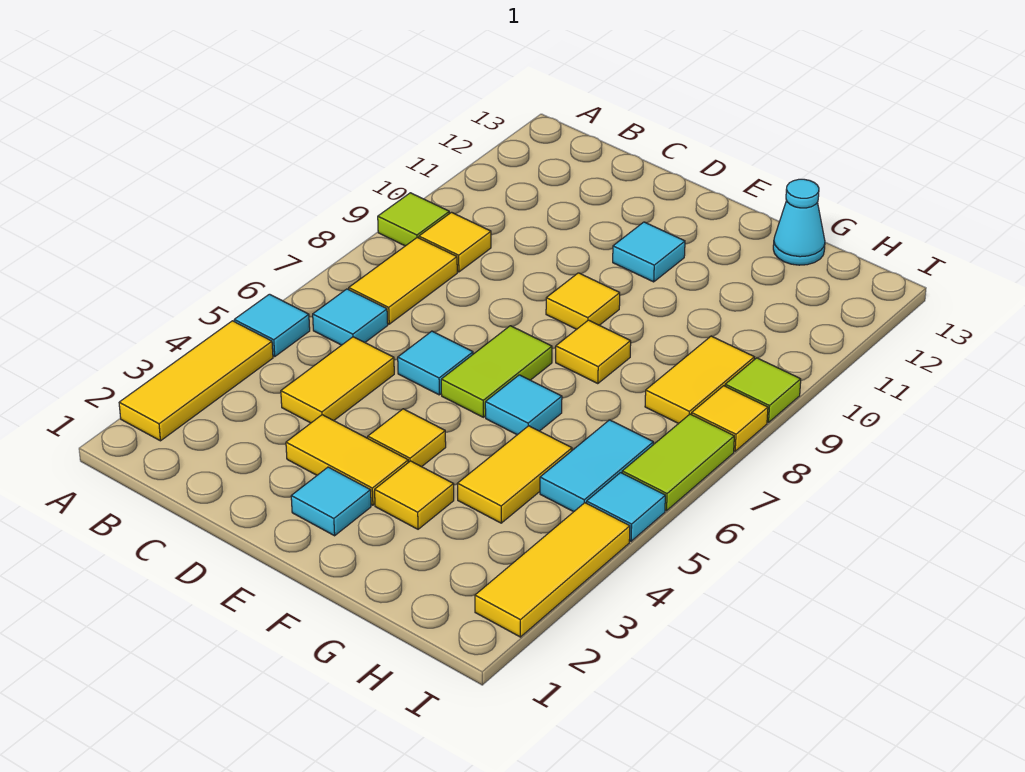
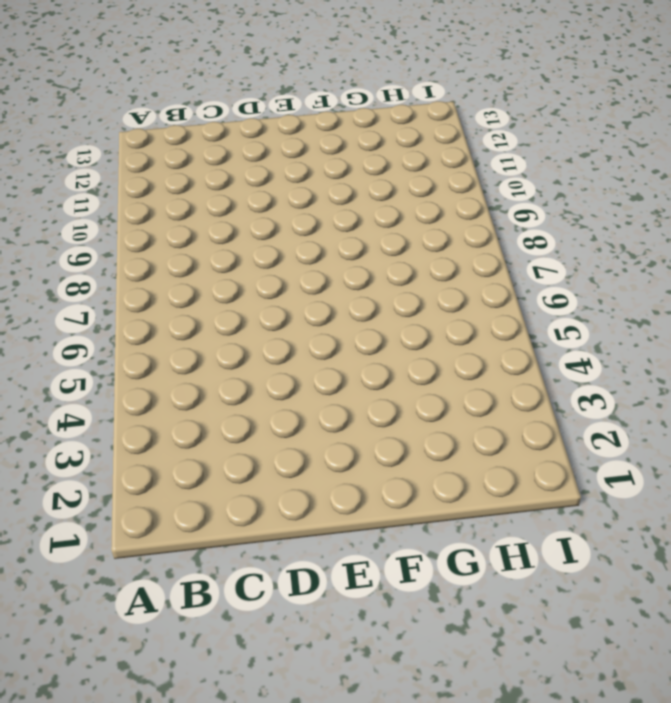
none -> yellow tile A2:A4 level 1
none -> cyan tile A5 level 1
none -> lime tile A9 level 1

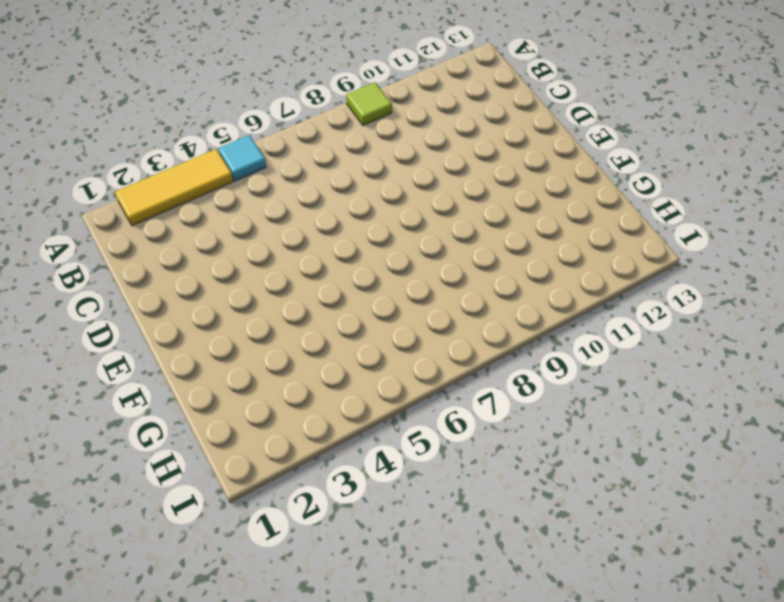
none -> cyan tile B6 level 1
none -> yellow tile B7:B8 level 1
none -> yellow tile B9 level 1

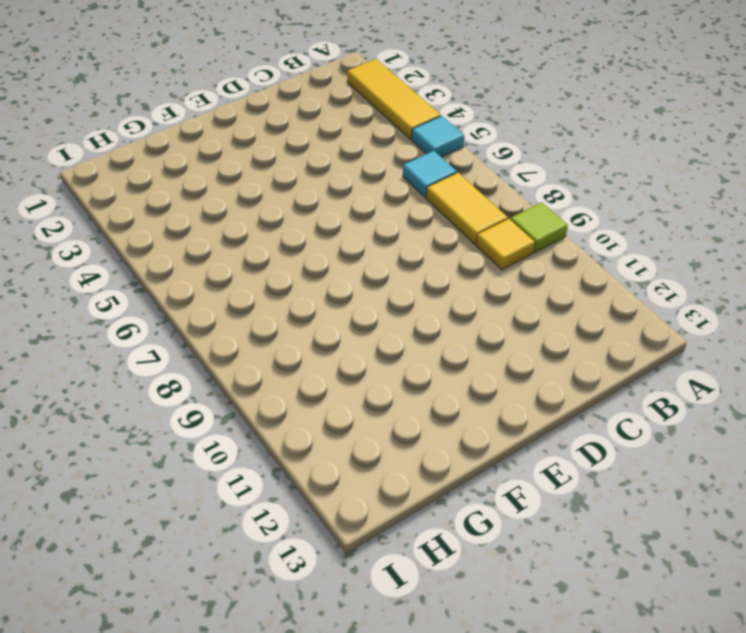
none -> yellow tile C4:C5 level 1
none -> yellow tile D3:E3 level 1
none -> cyan tile D6 level 1

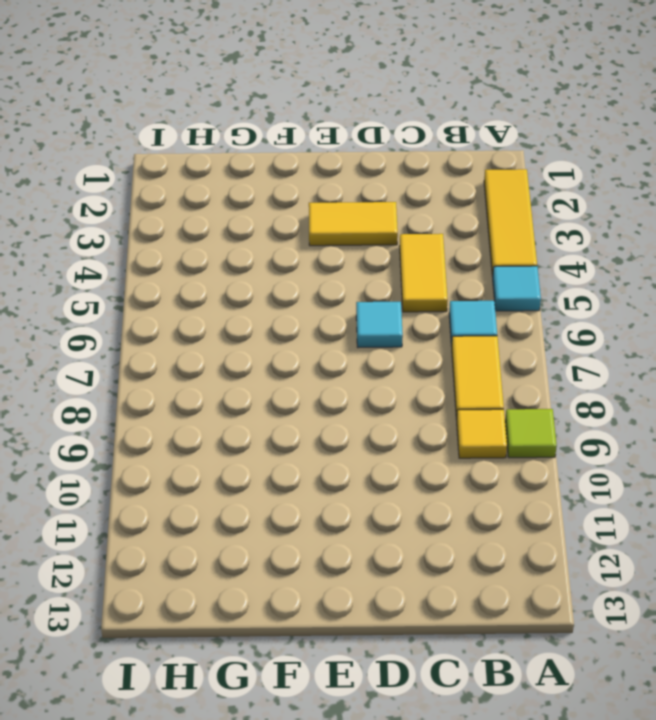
none -> cyan tile E2 level 1
none -> yellow tile E4 level 1
none -> lime tile E6:E7 level 1

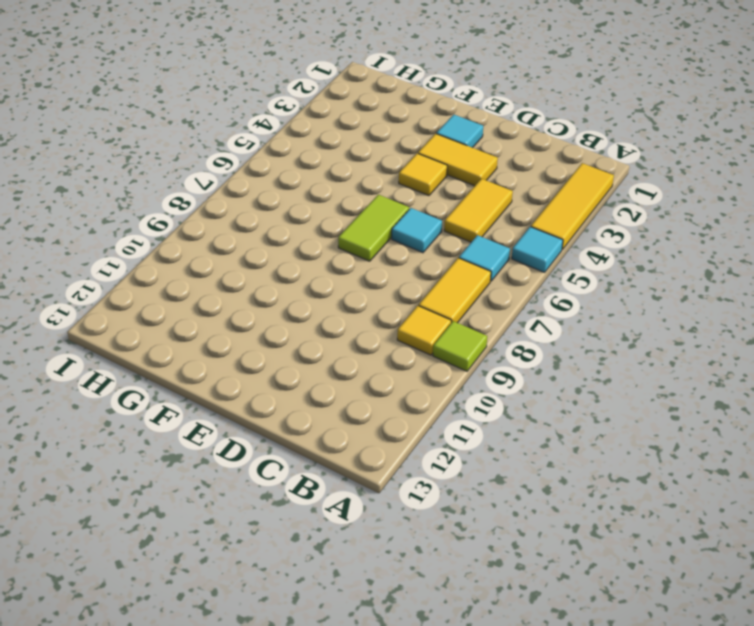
none -> yellow tile E9 level 1
none -> cyan tile E11 level 1
none -> yellow tile F3 level 1

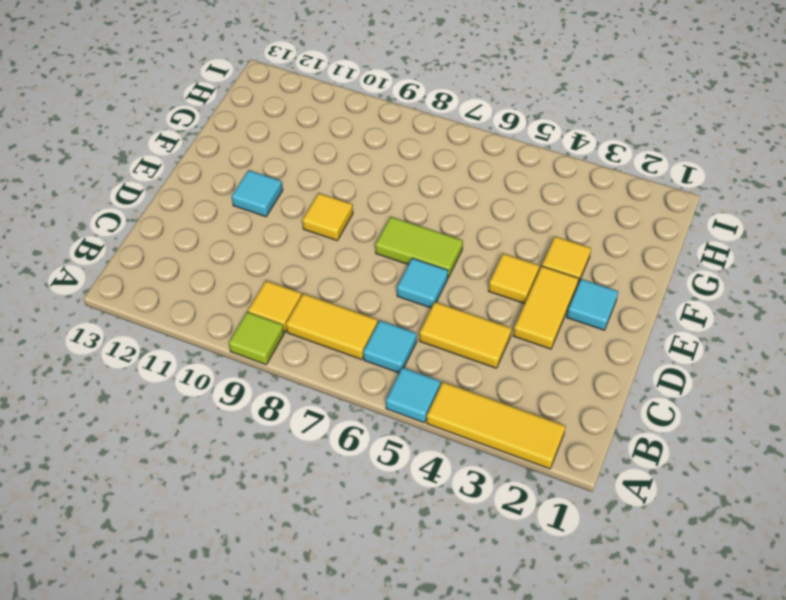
none -> cyan tile F6 level 1
none -> yellow tile F8 level 1
none -> yellow tile G4:G5 level 1

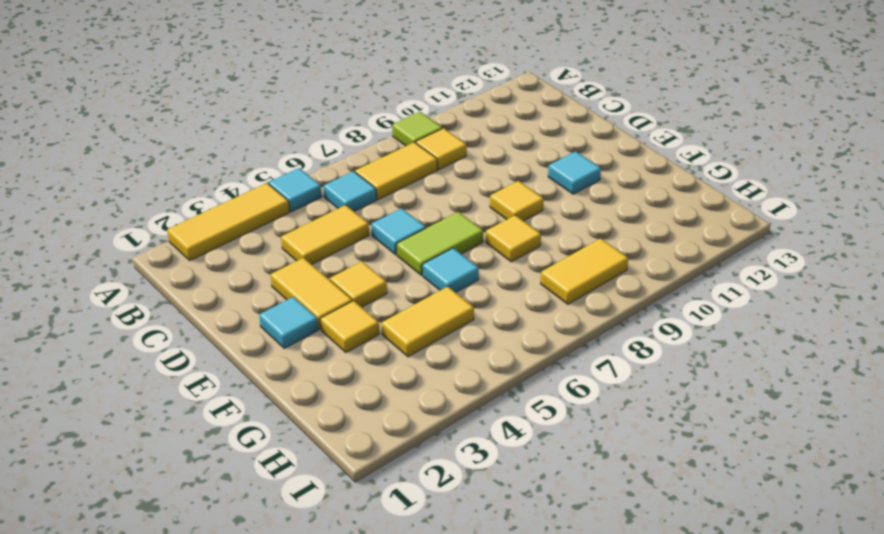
none -> cyan cone G13 level 1
none -> cyan tile H5:H6 level 1
none -> yellow tile I2:I4 level 1

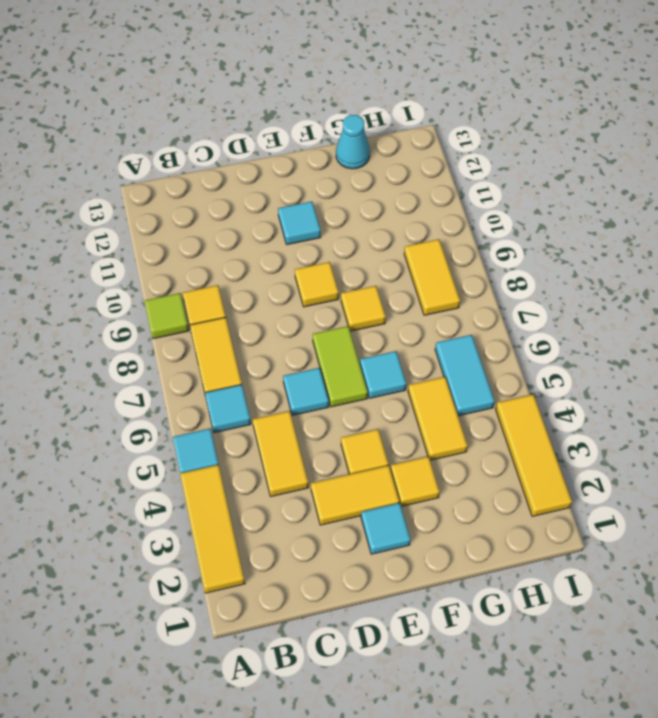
none -> cyan tile I5 level 1
none -> lime tile I6:I7 level 1
none -> yellow tile I8 level 1

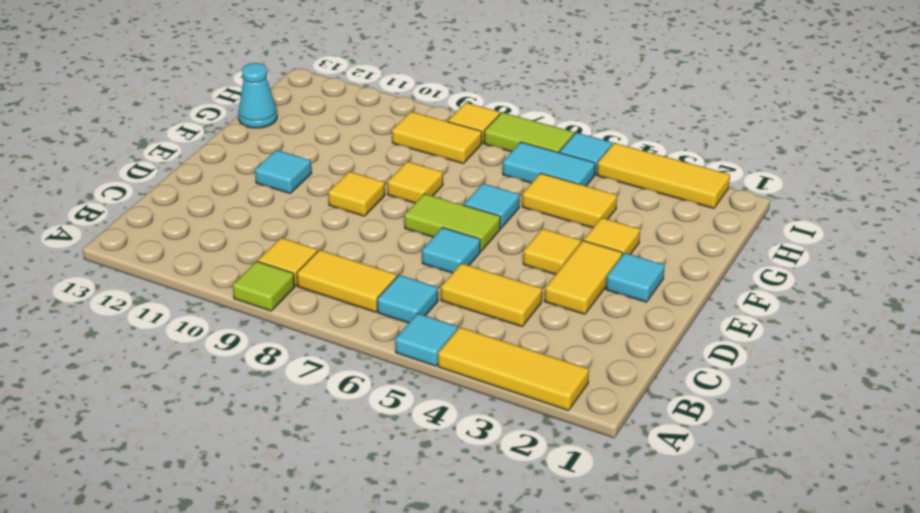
none -> lime tile I9 level 1

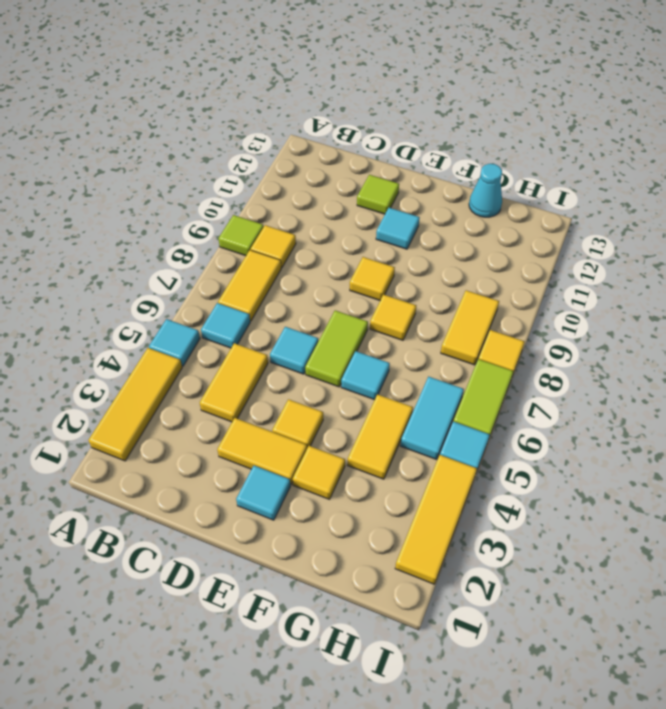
lime tile D12 level 1 -> lime tile I9 level 1

